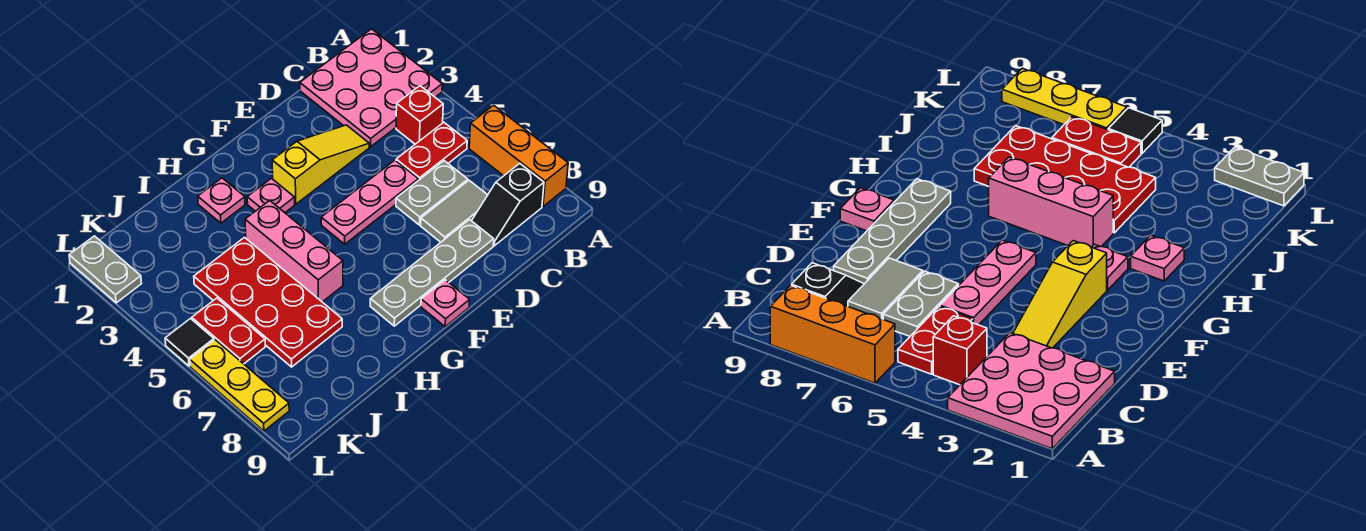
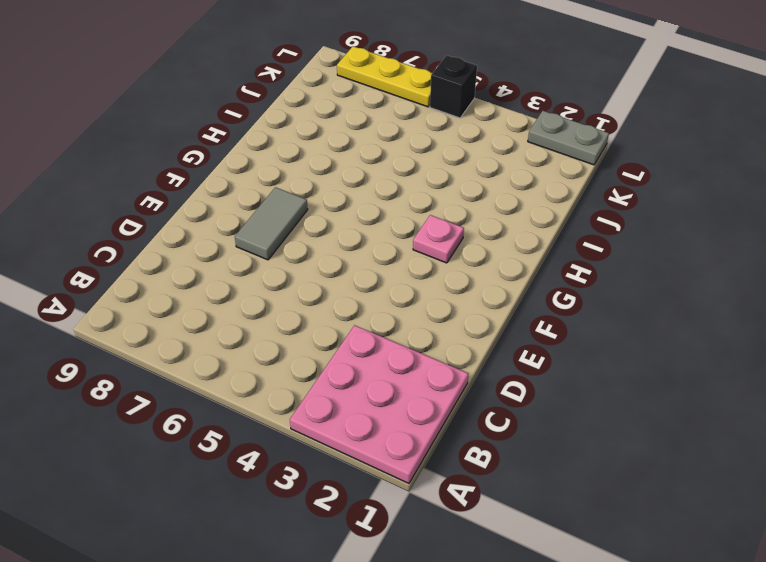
grey tile E7:F7 level 1 -> grey tile C7:D7 level 1
black brick L5 level 1 -> black tile L5 level 1
none -> orange brick A6:A8 level 1
none -> red brick B4 level 1
none -> red plate B5:C5 level 1

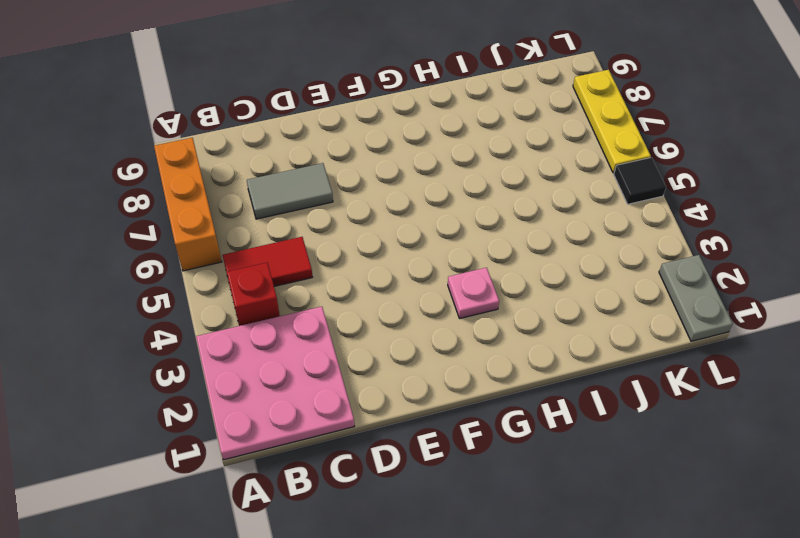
red tile B5:C5 level 1 -> red plate B5:C5 level 1
none -> black slope B8:C8 level 1 top B
none -> grey plate C6:D6 level 1
none -> yellow slope D3:F3 level 1 top F

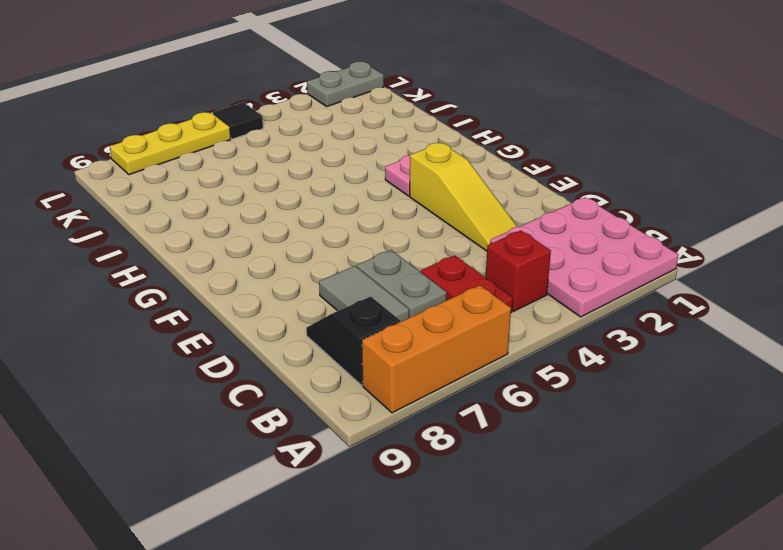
none -> pink plate D5:F5 level 1
none -> grey plate D8:G8 level 1
none -> pink plate F9 level 1

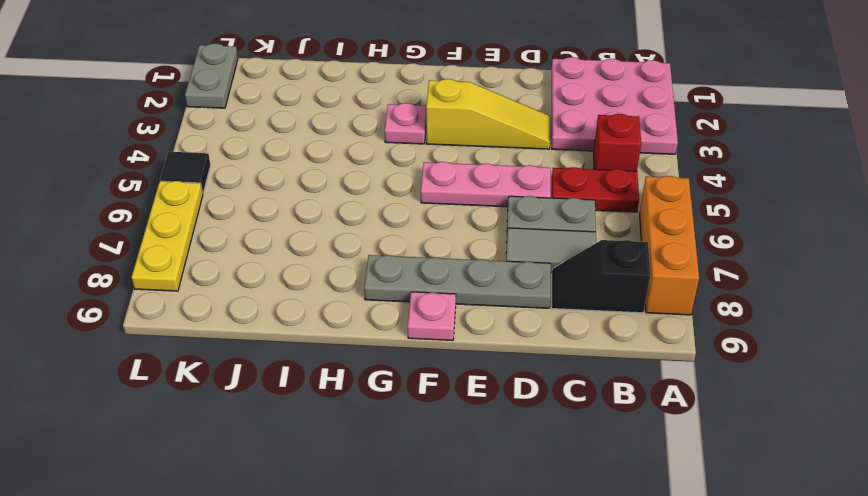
none -> pink plate H2 level 1
none -> pink brick H4:H6 level 1
none -> red plate I4:J7 level 1

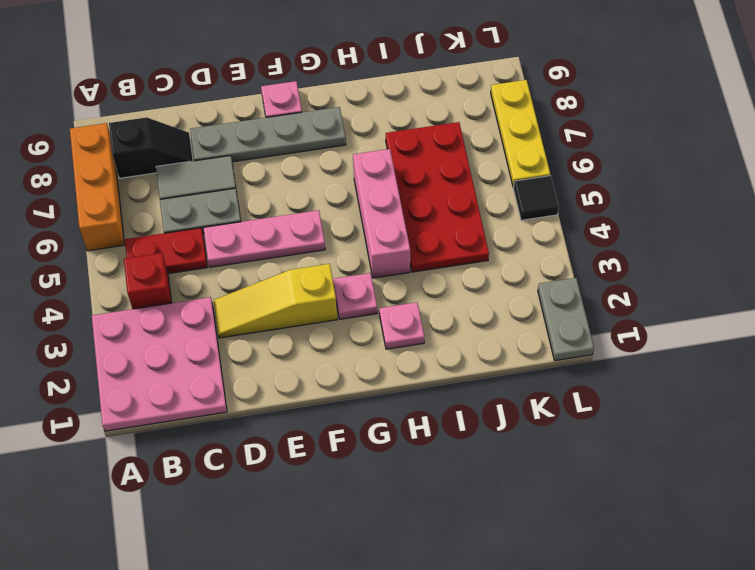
none -> red plate K5:K6 level 1

